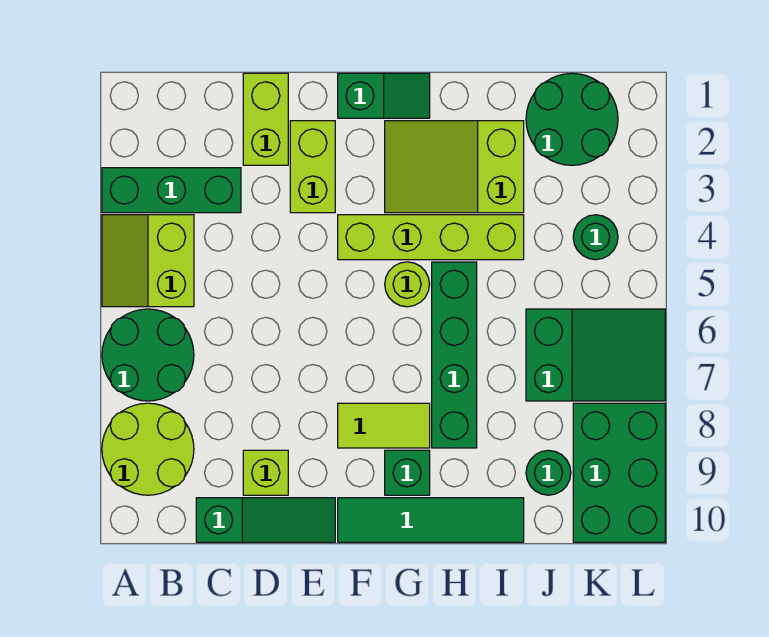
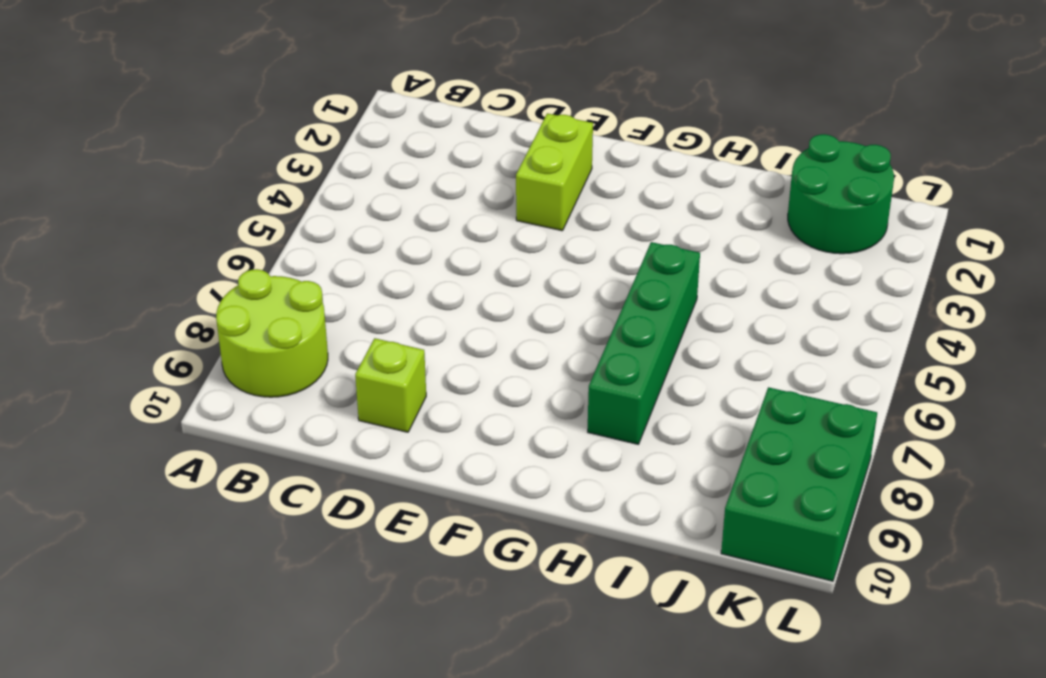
none -> green brick A3:C3 level 1
none -> lime slope A4:B5 level 1 top B
none -> green round brick A6:B7 level 1

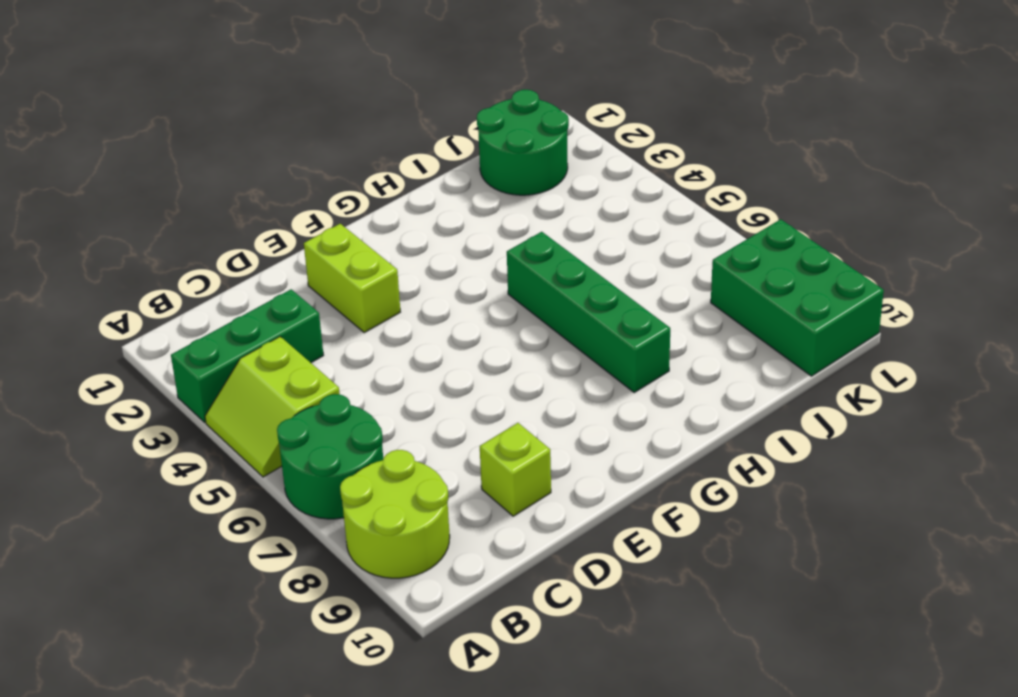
none -> green slope C10:E10 level 1 top C
none -> lime brick D1:D2 level 1
none -> green slope F1:G1 level 1 top F

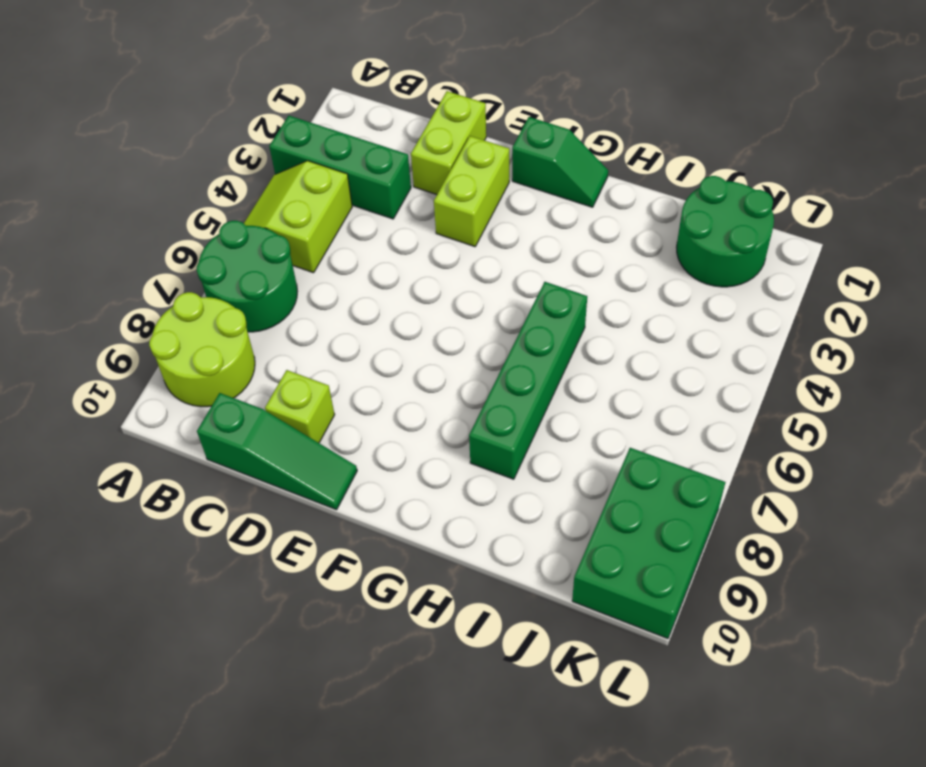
none -> lime brick F4:I4 level 1
none -> lime tile F8:G8 level 1
none -> green tile F10:I10 level 1

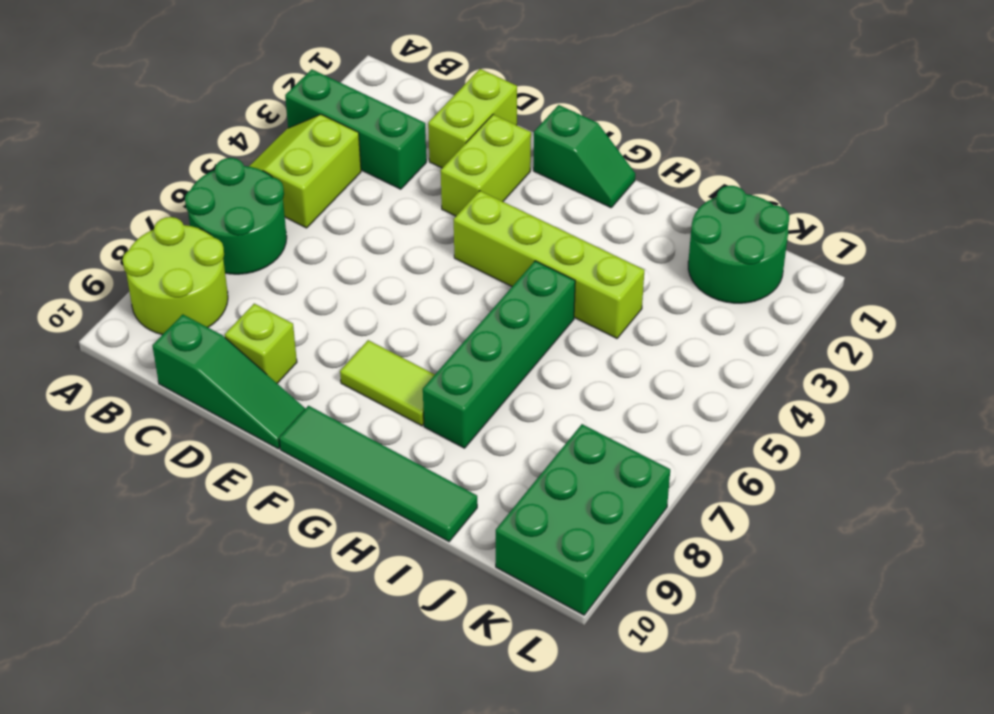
none -> lime slope G2:I3 level 1 top I
none -> lime round brick G5 level 1
none -> green brick G9 level 1

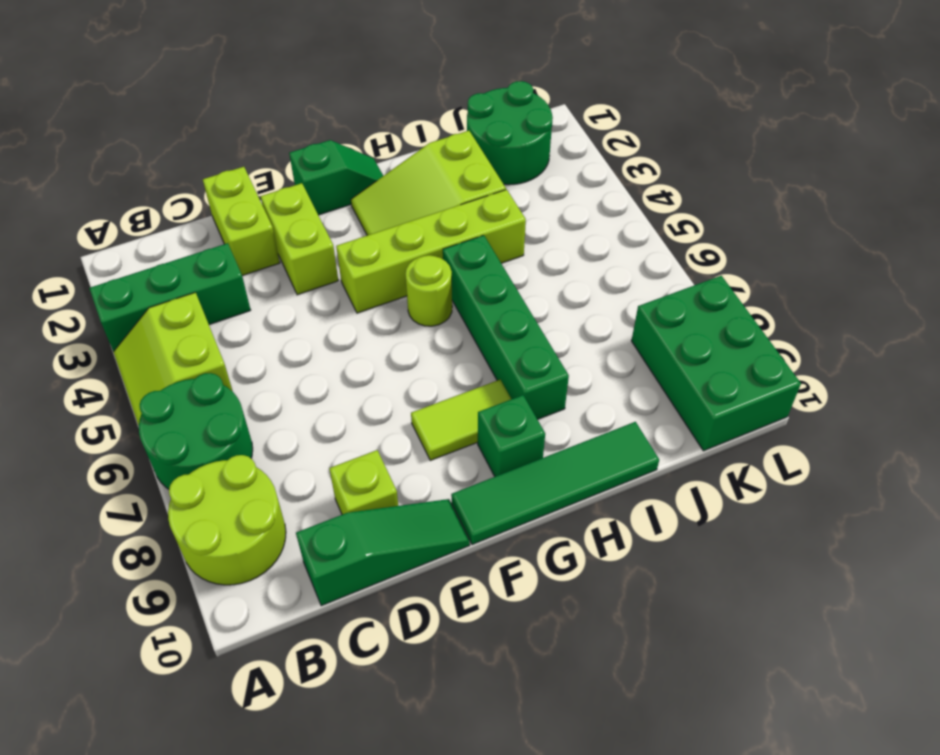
none -> green slope J6:L7 level 1 top J
none -> green round brick J9 level 1
none -> green round brick K4 level 1

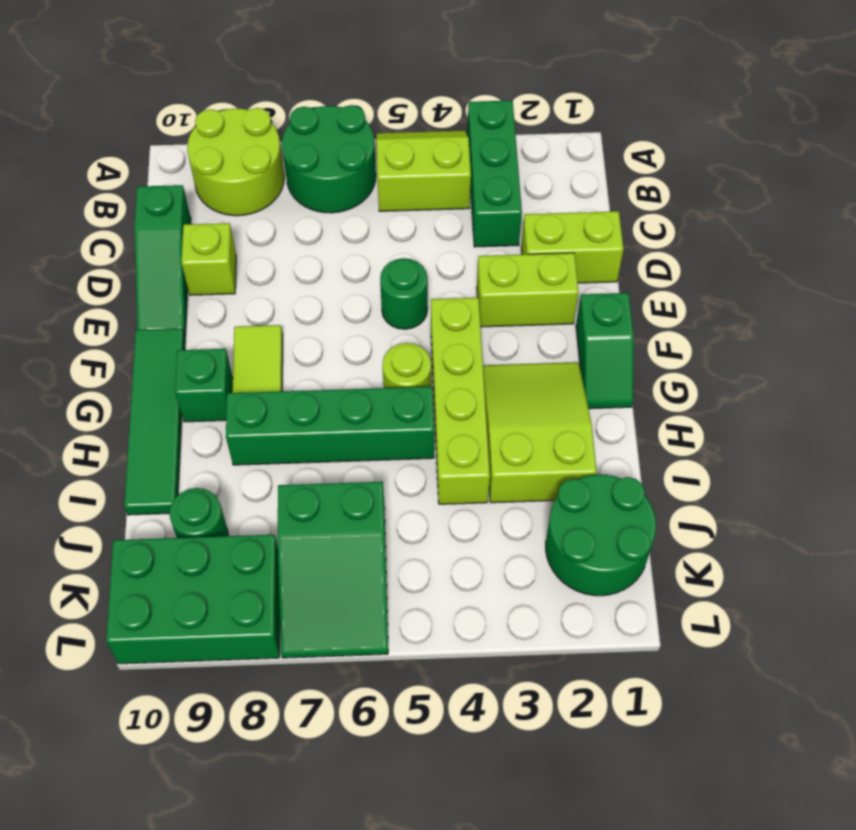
green round brick E5 level 1 -> green round brick K4 level 1

